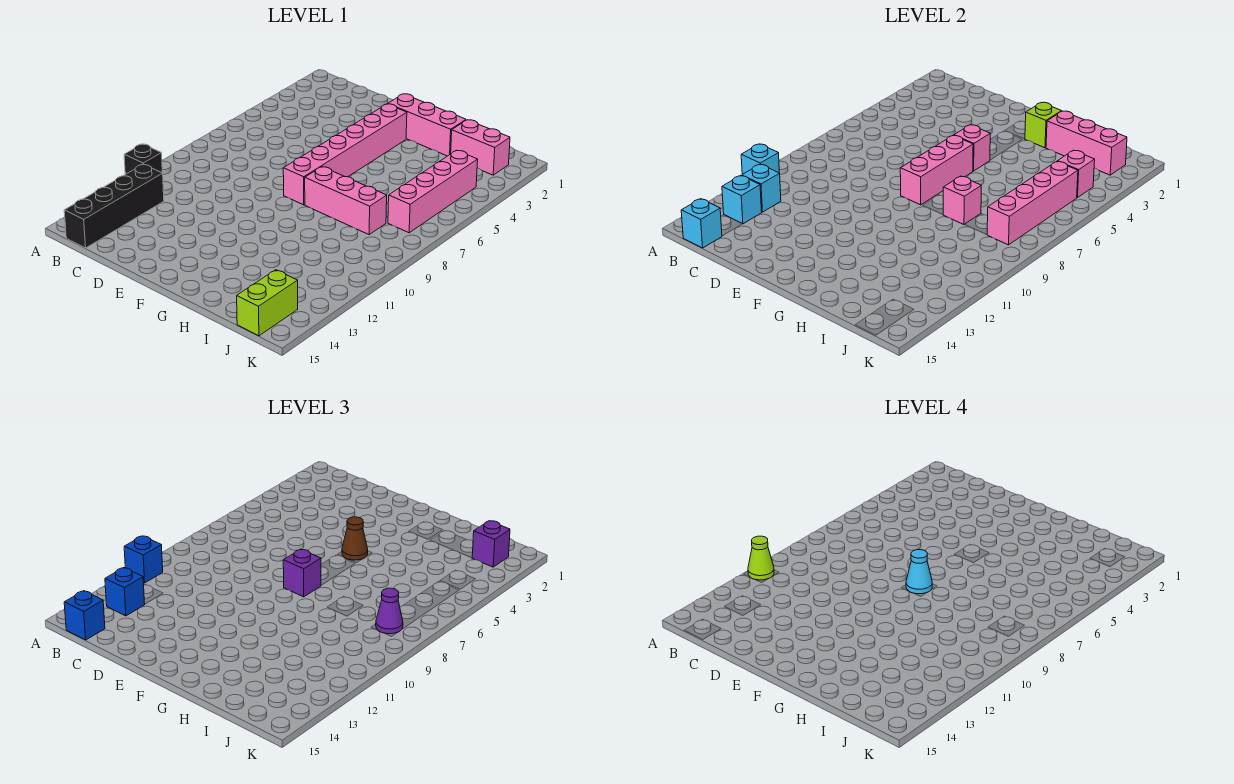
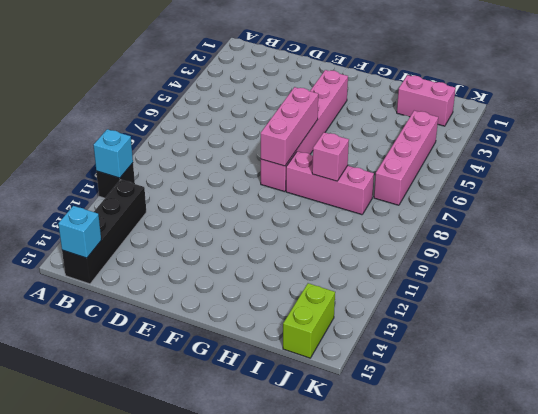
none -> pink brick F2:H2 level 1
none -> cyan brick B12 level 2
none -> cyan brick B13 level 2

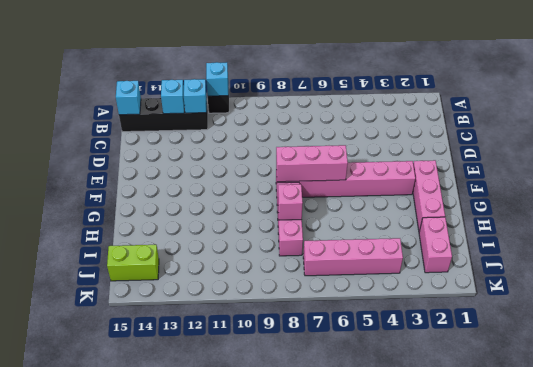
none -> pink brick F5 level 2
none -> lime brick G2 level 2
none -> pink brick H2:J2 level 2

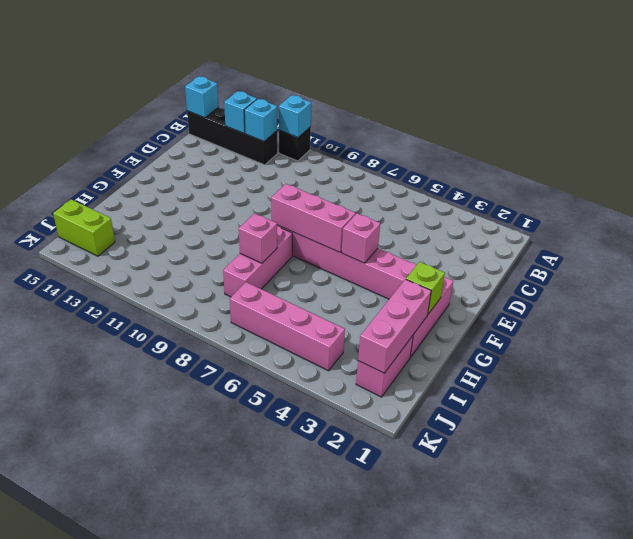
none -> pink brick J4 level 2
none -> pink brick J5:J8 level 2
none -> blue brick A11 level 3

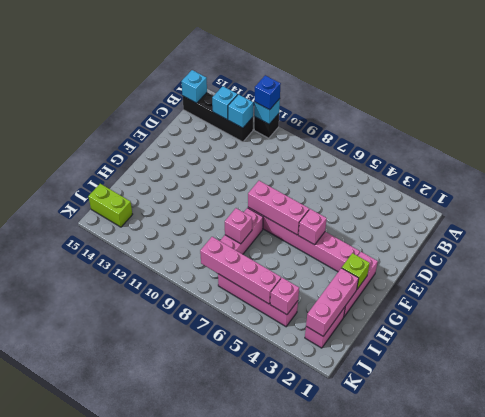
none -> blue brick B13 level 3
none -> blue brick B15 level 3
none -> brown cone F5 level 3

